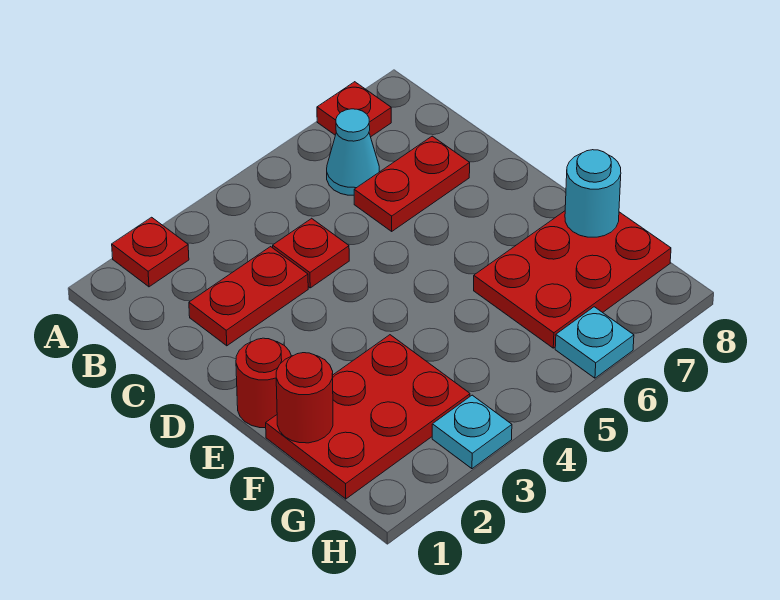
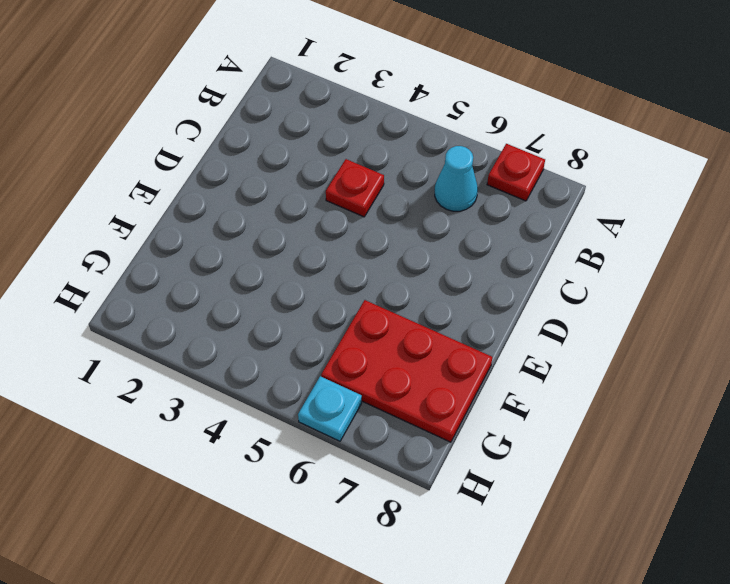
none -> red plate A2 level 1
none -> red plate C2:C3 level 1
none -> red plate C6:C7 level 1

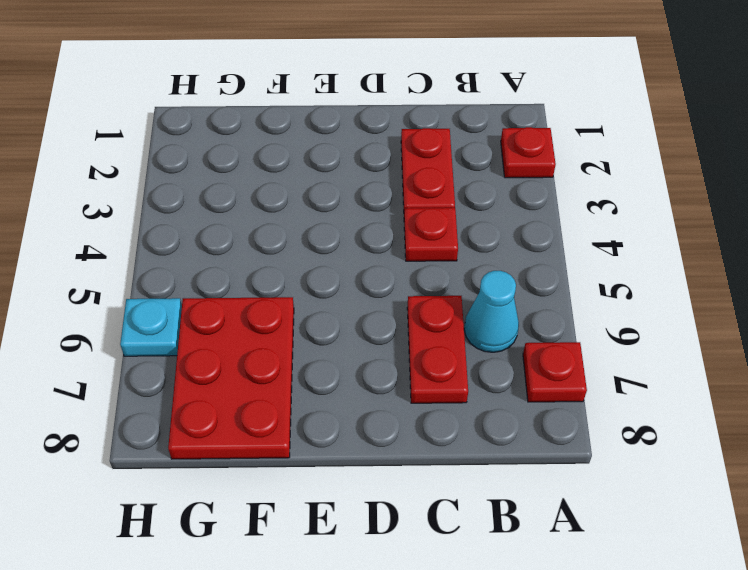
none -> red round brick E1 level 1
none -> red plate F1:G3 level 1
none -> cyan plate H3 level 1

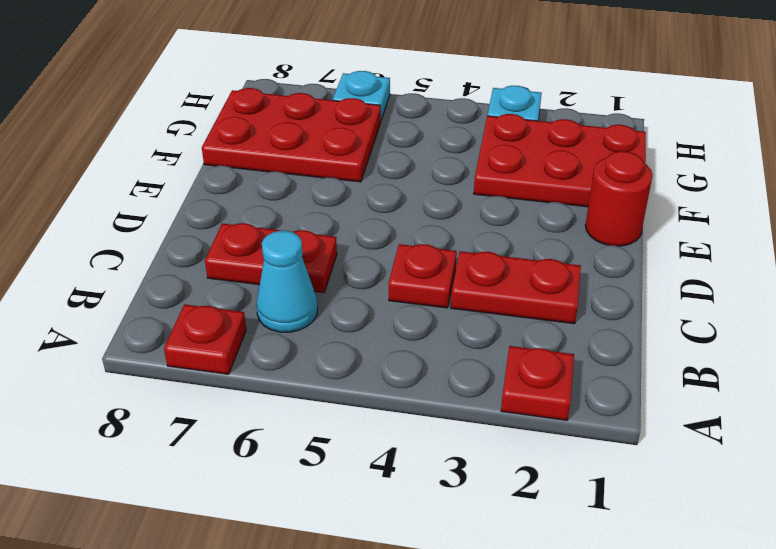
none -> red round brick F1 level 2
none -> cyan round brick F8 level 2

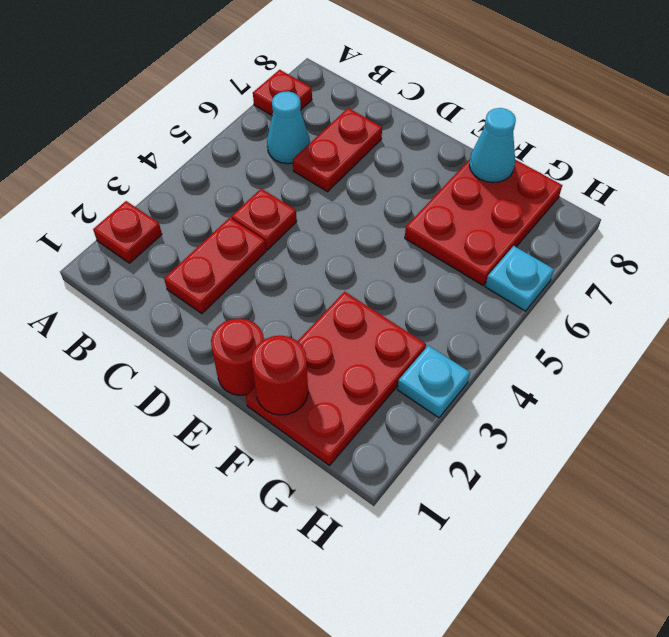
cyan cone F8 level 2 -> cyan round brick F8 level 2

